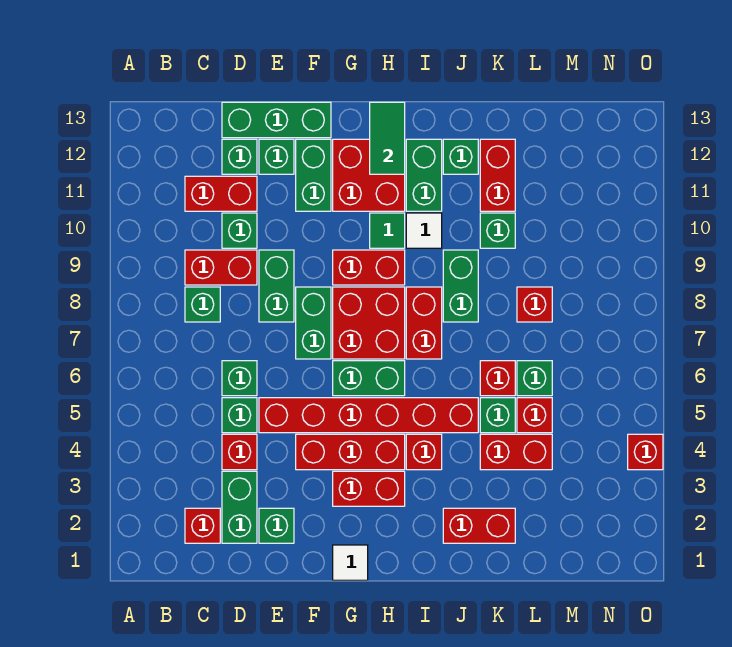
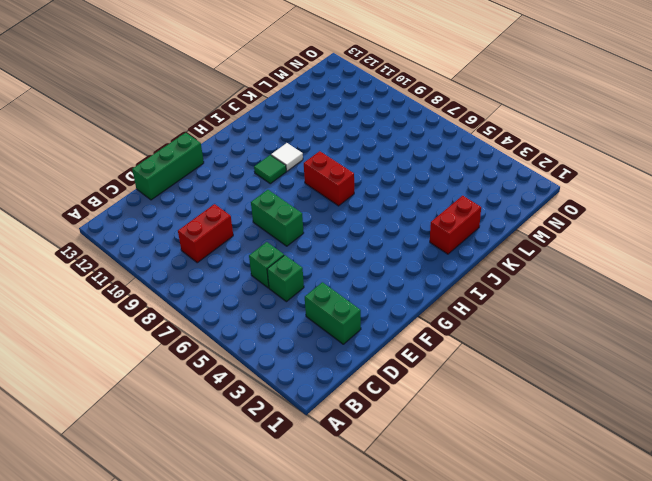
none -> red brick C2 level 1
none -> green brick C8 level 1
none -> red brick C11:D11 level 1
none -> red brick D4 level 1

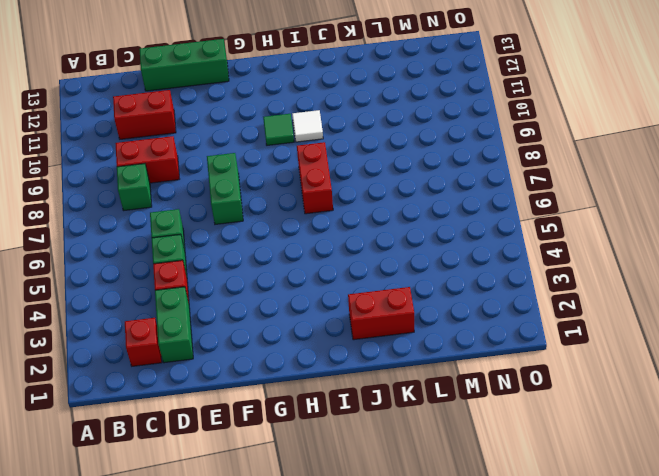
none -> green brick D10 level 1
none -> green brick D12 level 1
none -> green brick E2 level 1
none -> red brick E5:J5 level 1

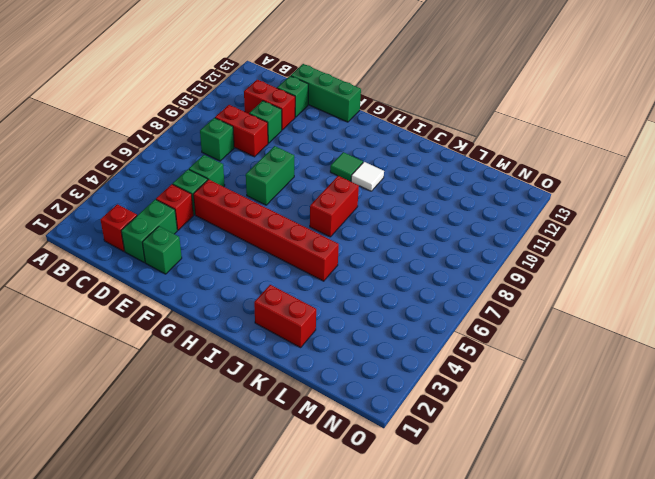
none -> green brick E8:E9 level 1
none -> green brick E12 level 1
none -> red brick F4:H4 level 1
none -> green brick F11:F12 level 1

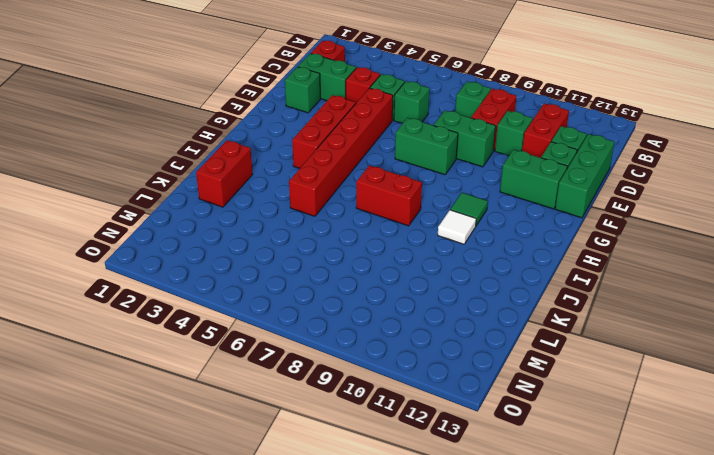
none -> white tile G1 level 1
none -> red brick G3:H3 level 1
none -> green brick G6:H6 level 1
none -> red brick G7:H8 level 1

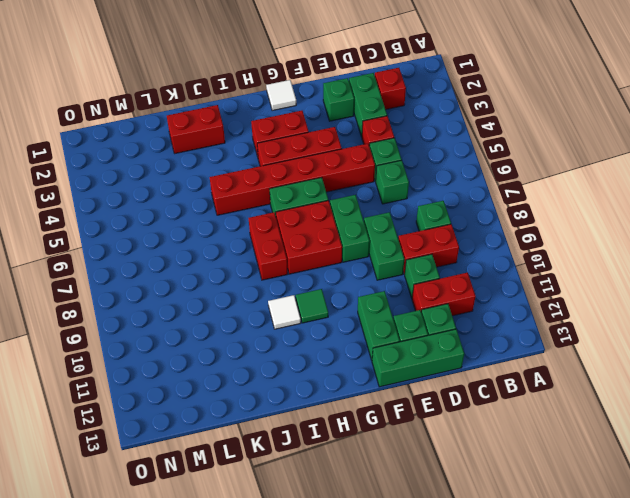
none -> red brick G9:H9 level 1
none -> red brick G11:H12 level 1
none -> red brick I4 level 1
none -> green brick I11:I12 level 1

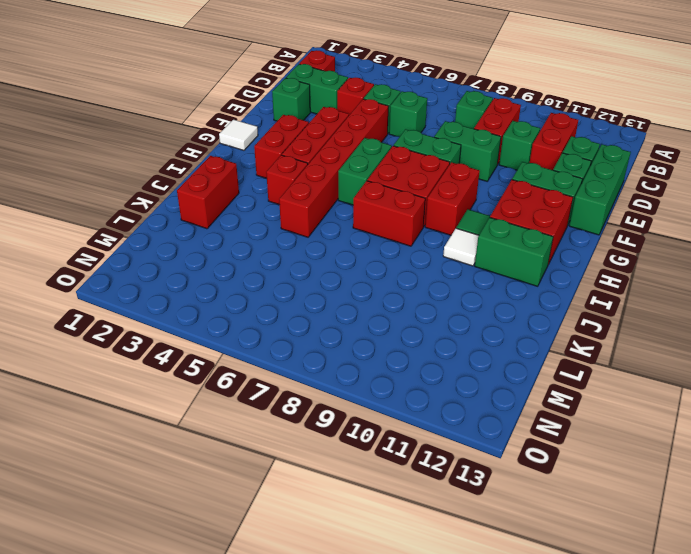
none -> green brick J8:J9 level 1
none -> green brick J12 level 1
none -> red brick K4:L4 level 1
none -> green brick K5 level 1

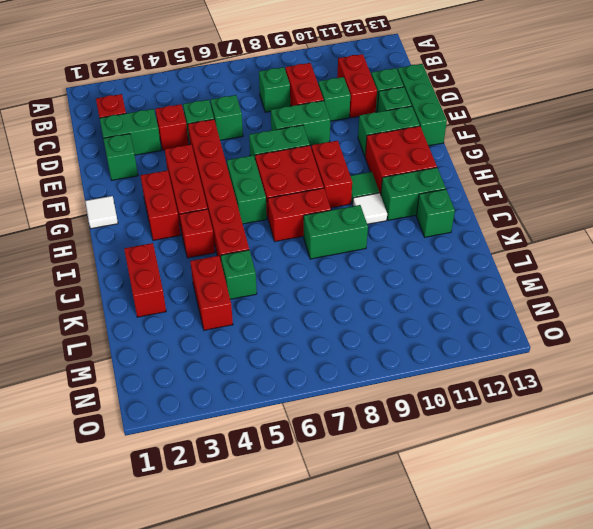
none -> red brick K6 level 1
none -> green brick K10 level 1
none -> red brick K11:K12 level 1
none -> red brick L5 level 1

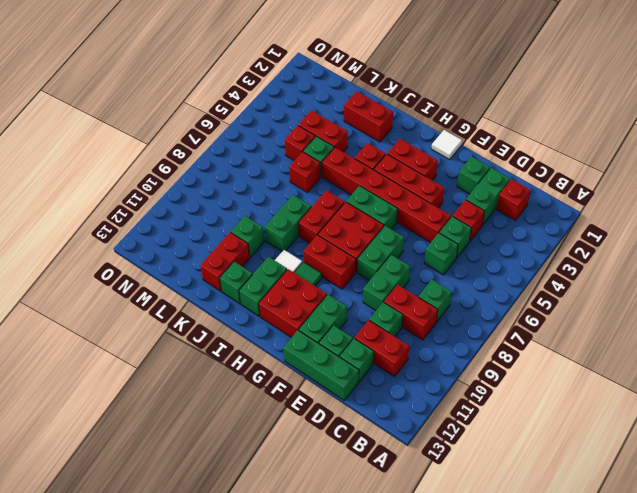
none -> green brick L6 level 1
none -> red brick L8 level 1
none -> red brick O4 level 1
none -> green tile H12:H13 level 2

